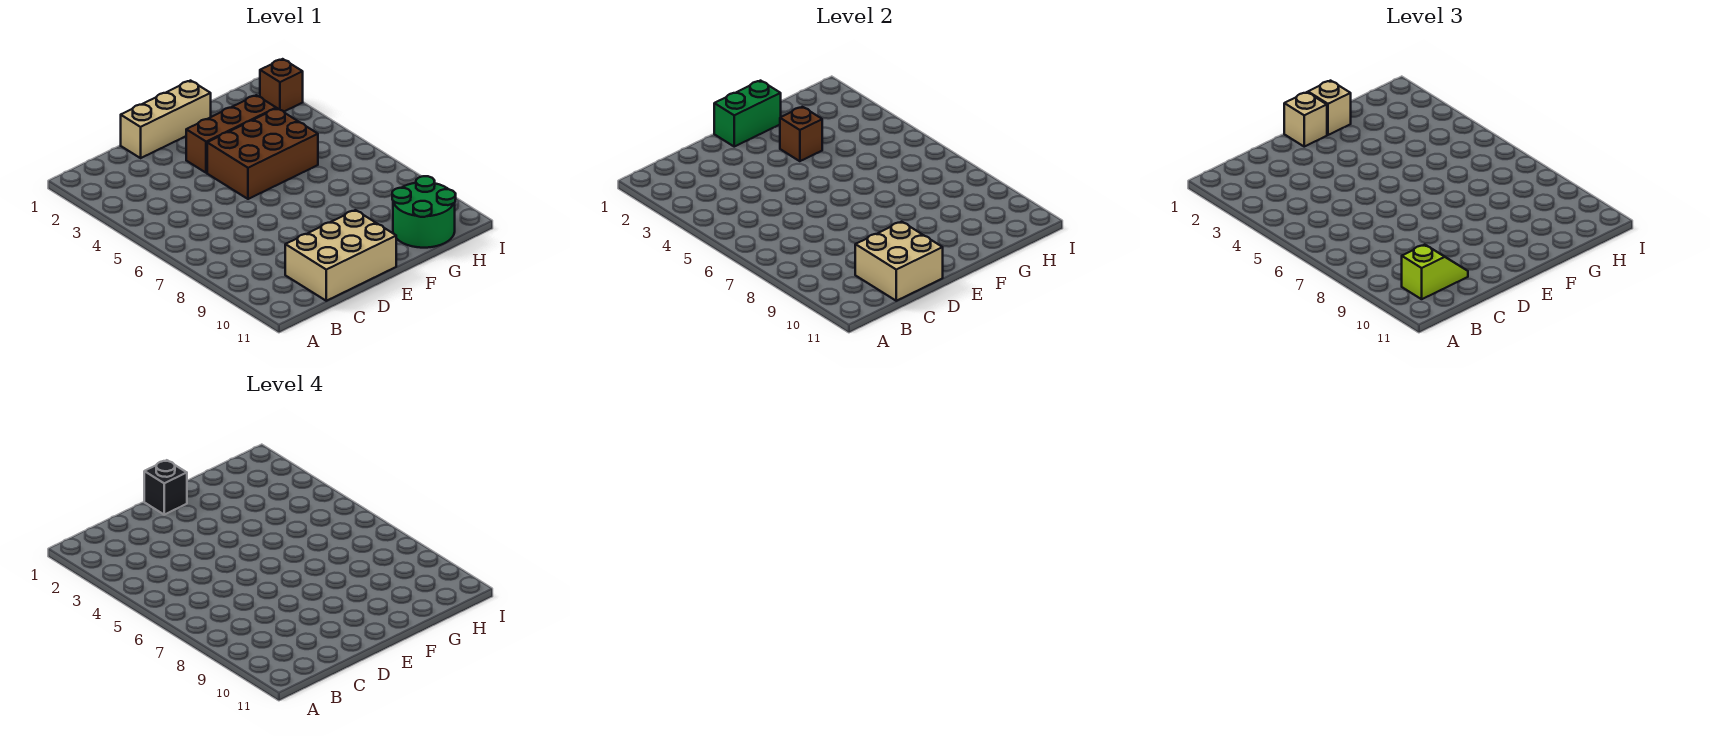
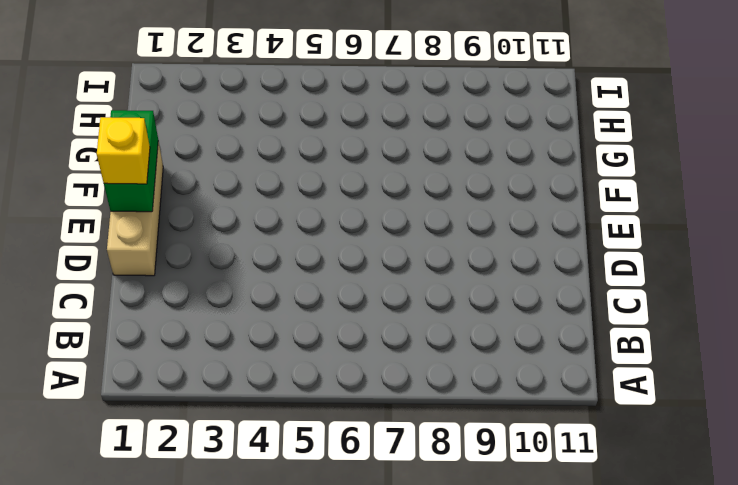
yellow brick E1 level 3 -> tan brick E1 level 3
none -> tan brick C10:E11 level 1
none -> brown brick E3:G3 level 1
none -> brown brick E4:G5 level 1

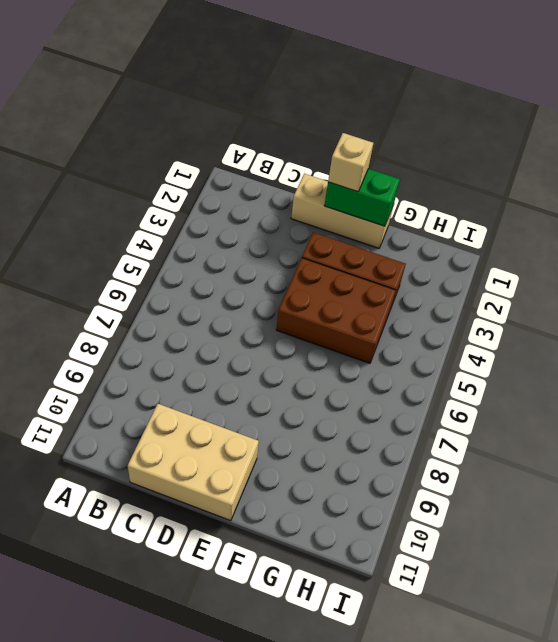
none -> green round brick G10:H11 level 1
none -> brown brick I2 level 1
none -> tan brick C10:D11 level 2

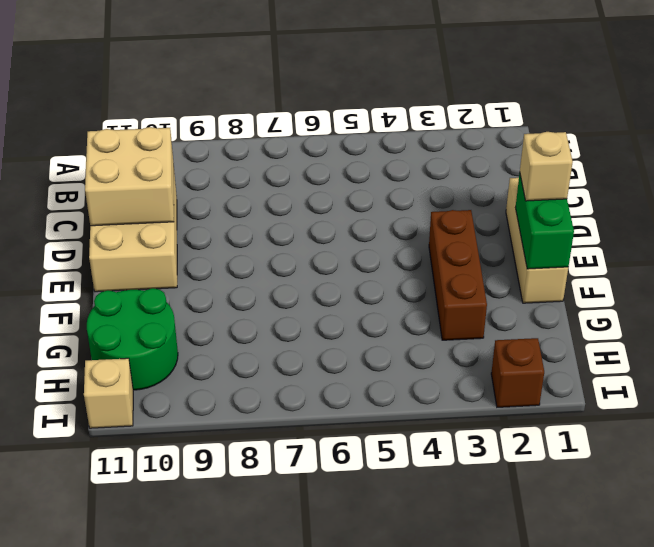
tan brick I11 level 1 -> tan brick F1 level 3
none -> brown brick E4:G5 level 1
none -> brown brick F3 level 2
none -> lime slope B10:C10 level 3 top B

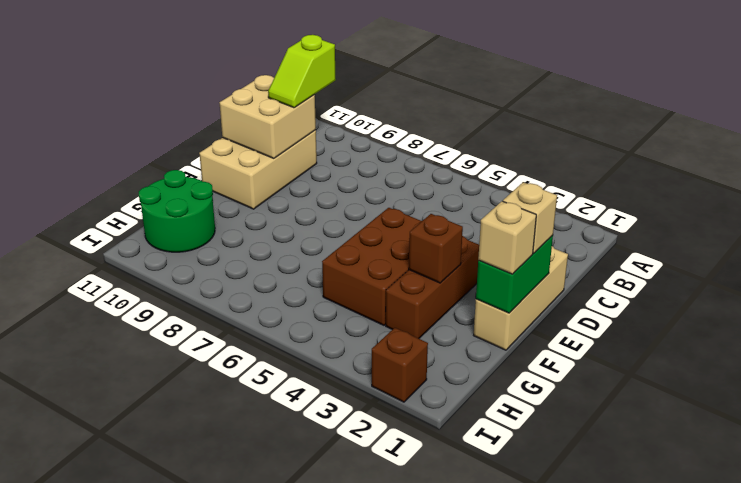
none -> black brick E1 level 4

